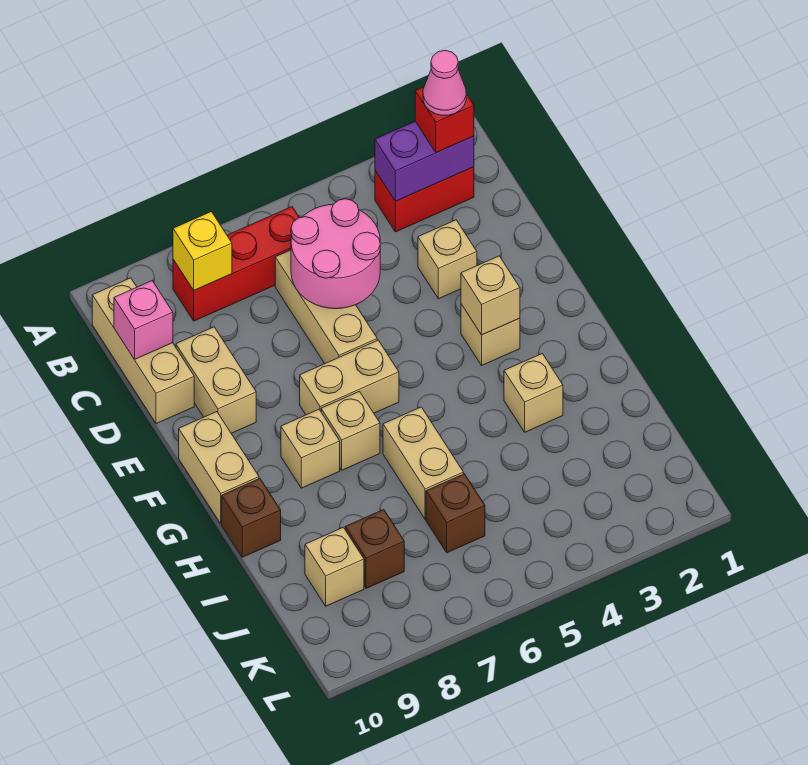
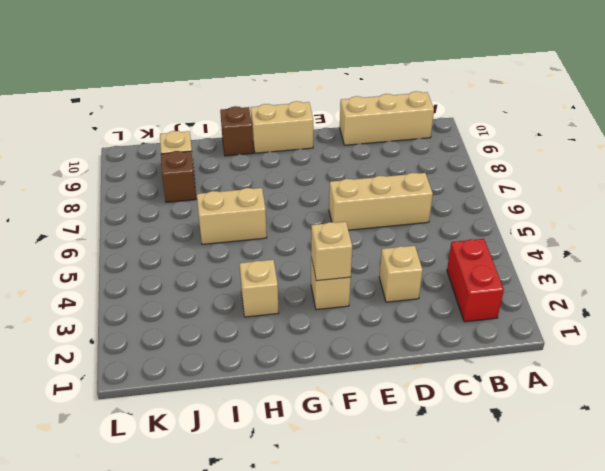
none -> red brick B6:B8 level 1
none -> tan brick D9:E9 level 1
none -> tan brick F6:F7 level 1

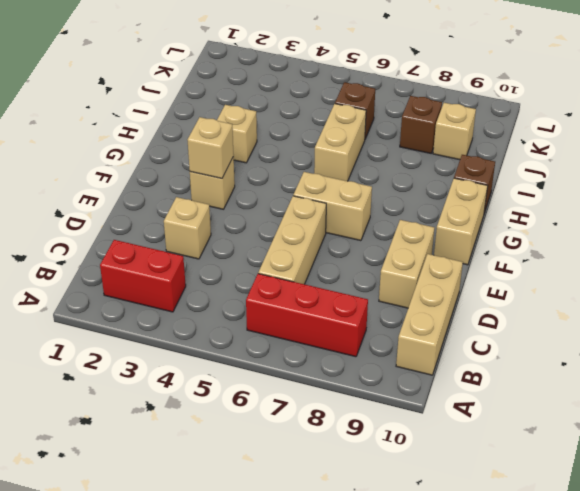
none -> tan brick G7 level 1
none -> tan brick G8 level 1
none -> purple brick B2:B3 level 2

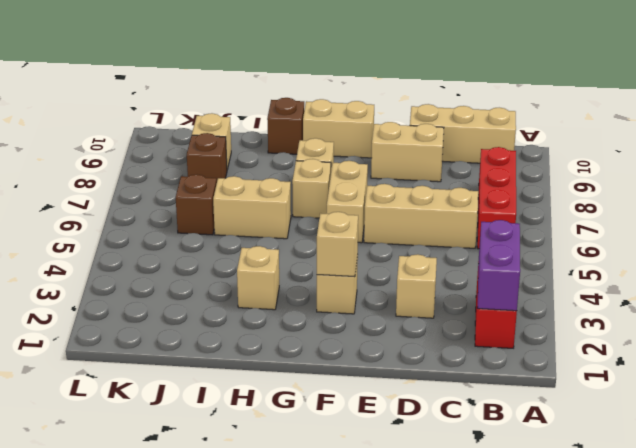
none -> yellow brick B8 level 2
none -> pink round brick C5:D6 level 2
none -> pink brick C10 level 2

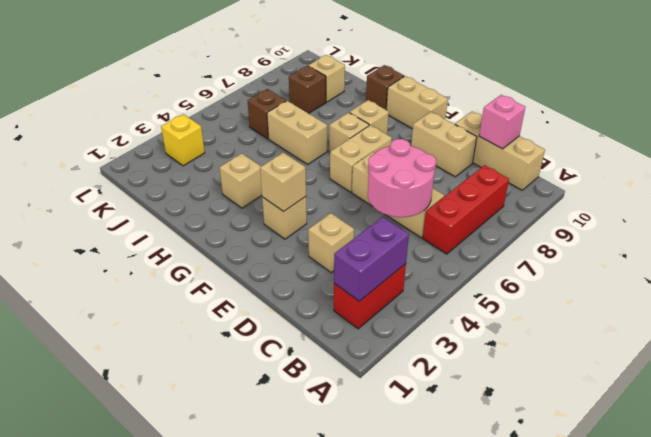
yellow brick K3 level 1 -> yellow brick B8 level 2
none -> red brick B2 level 3
none -> pink cone B2 level 4

